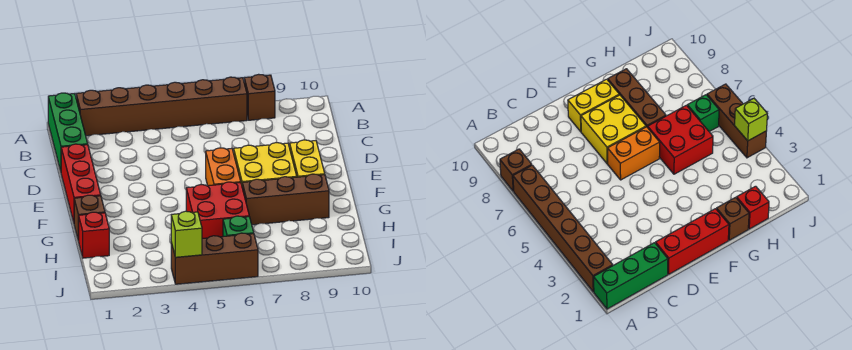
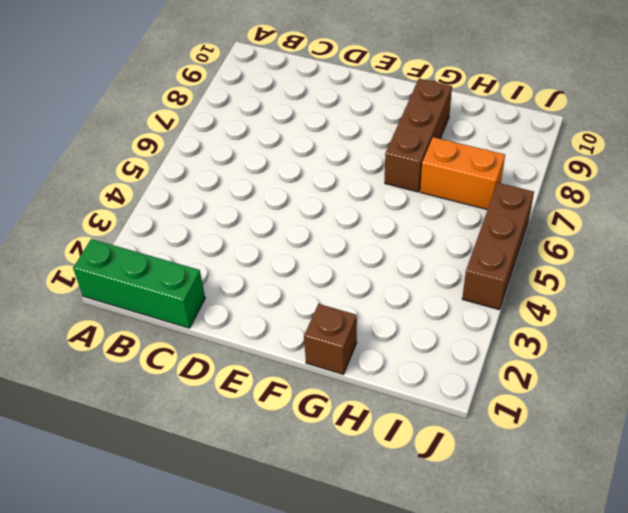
orange brick H7:I7 level 1 -> orange brick E6:F6 level 1
none -> brown brick A2:A7 level 1
none -> brown brick A8 level 1
none -> red brick D1:F1 level 1

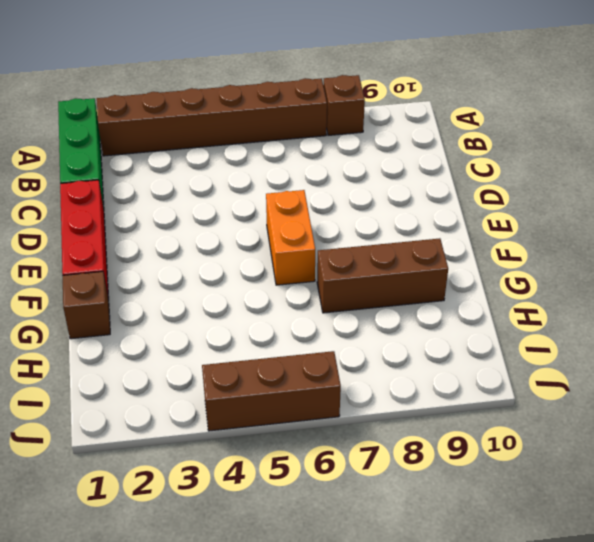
none -> yellow brick E7:F8 level 1
none -> yellow brick E9:F9 level 1
none -> red brick G5:H6 level 1

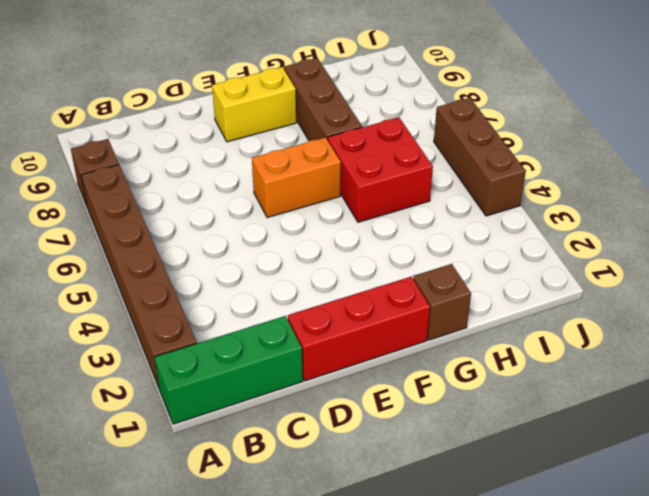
none -> yellow brick E7:F8 level 1
none -> red brick H1 level 1
none -> green brick I6 level 1

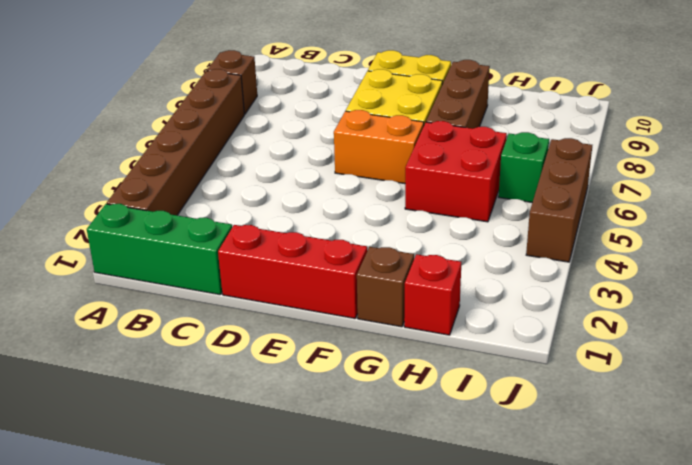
none -> lime brick J4 level 2

